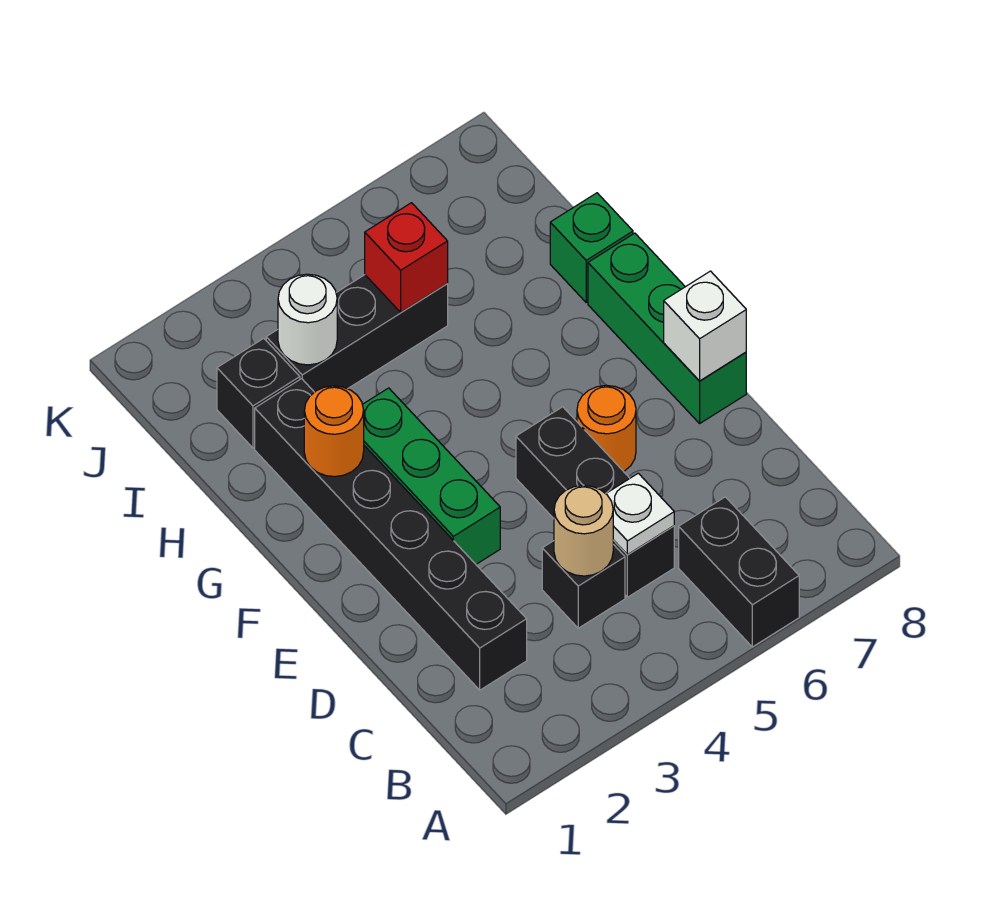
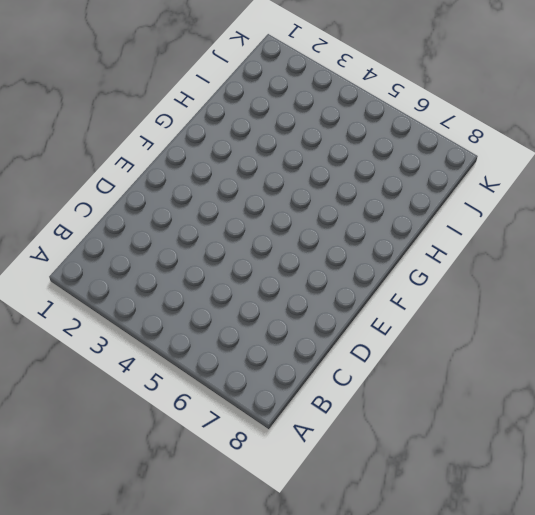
none -> black brick A6:B6 level 1
none -> black brick C2:H2 level 1
none -> black brick C4 level 1

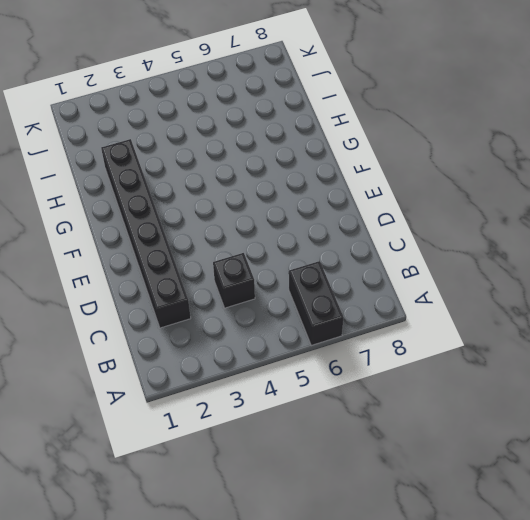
none -> black brick C5:E5 level 1
none -> green brick E3:G3 level 1
none -> orange round brick E6 level 1

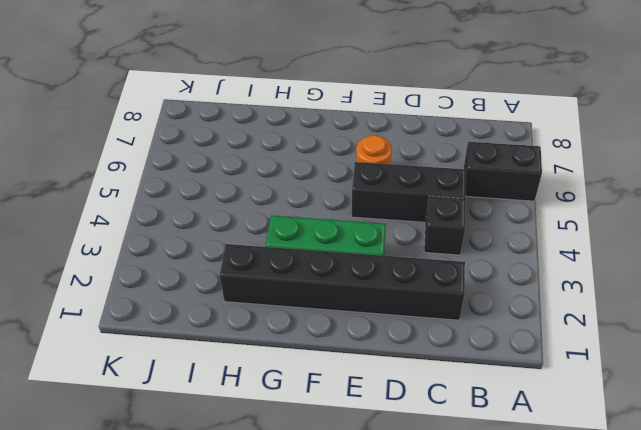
none -> green brick E8:G8 level 1
none -> green brick H8 level 1
none -> black brick I2 level 1

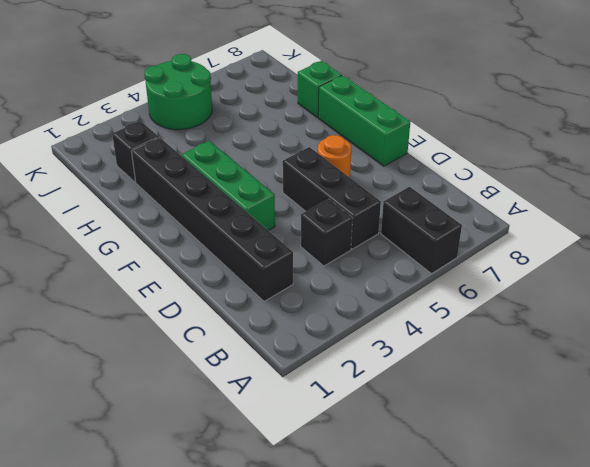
green round brick J4:K5 level 1 -> none
none -> black brick I3:I5 level 1
none -> tan round brick C4 level 2
none -> white plate C5 level 2

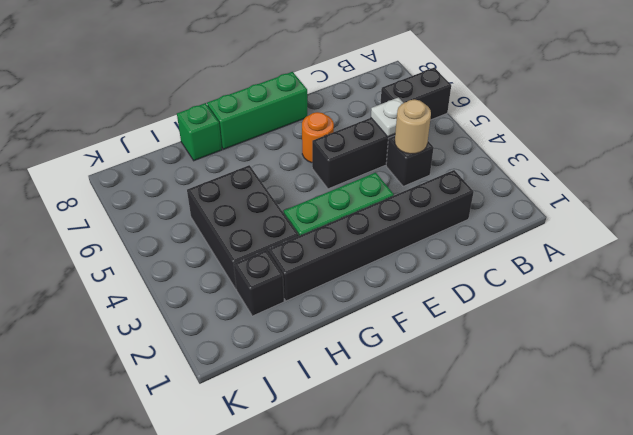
black brick H3:I5 level 1 -> black brick I3:I5 level 1
none -> white brick E8 level 2
none -> orange round brick G2 level 2
none -> white round brick I3 level 2

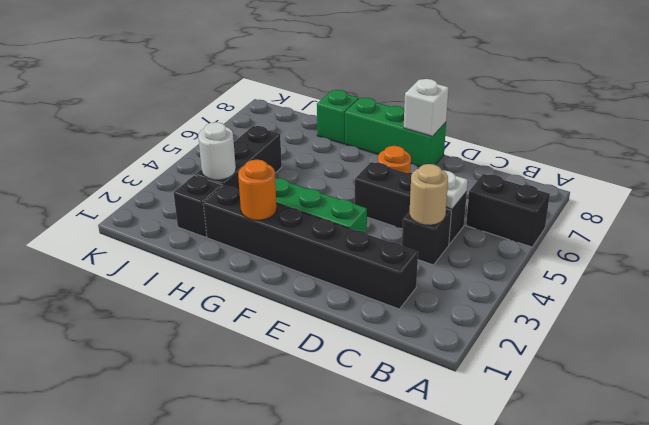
none -> red brick I5 level 2

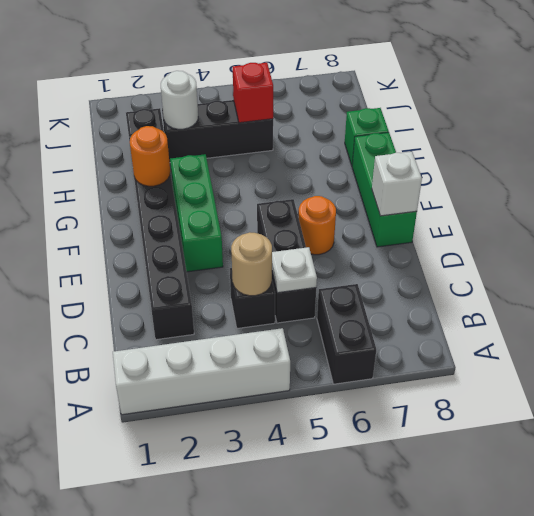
white brick A1:A4 level 1 -> none

